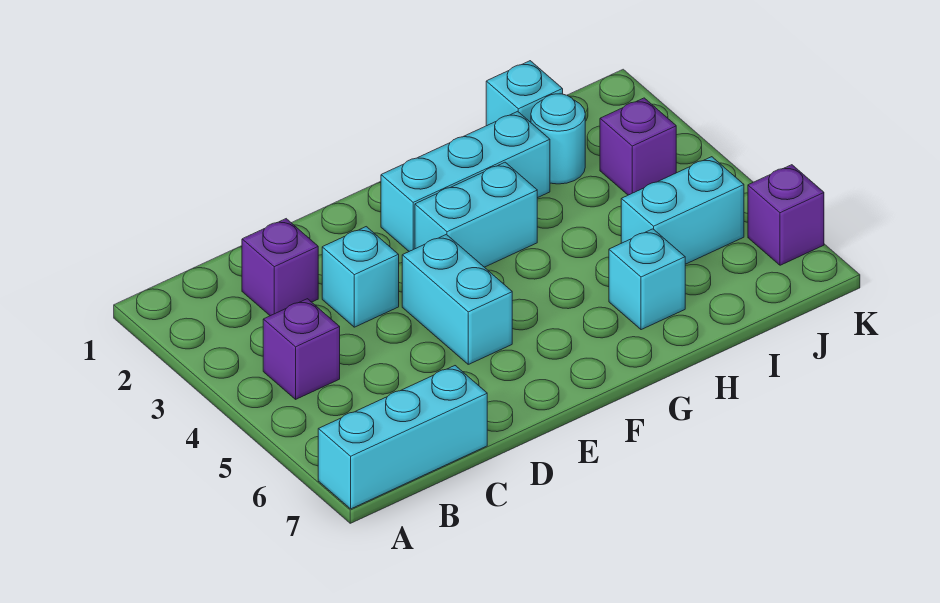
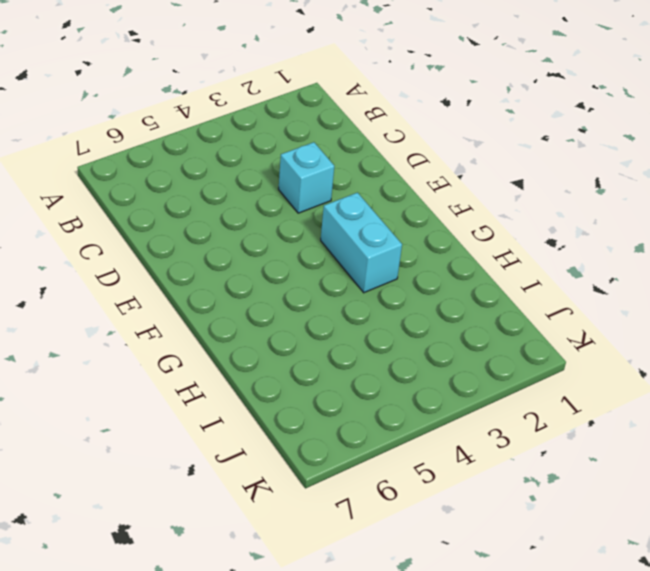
none -> cyan brick A7:C7 level 1
none -> purple brick B4 level 1
none -> purple brick C2 level 1

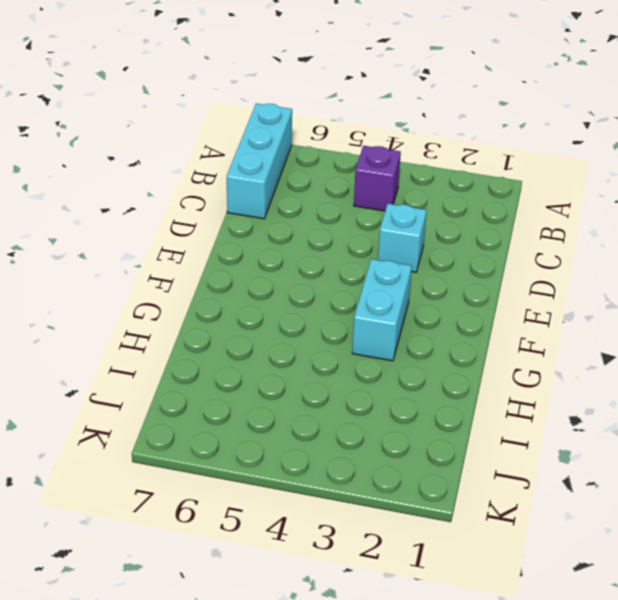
none -> purple brick C2 level 1
none -> cyan brick E4:E5 level 1
none -> cyan brick F2:H2 level 1

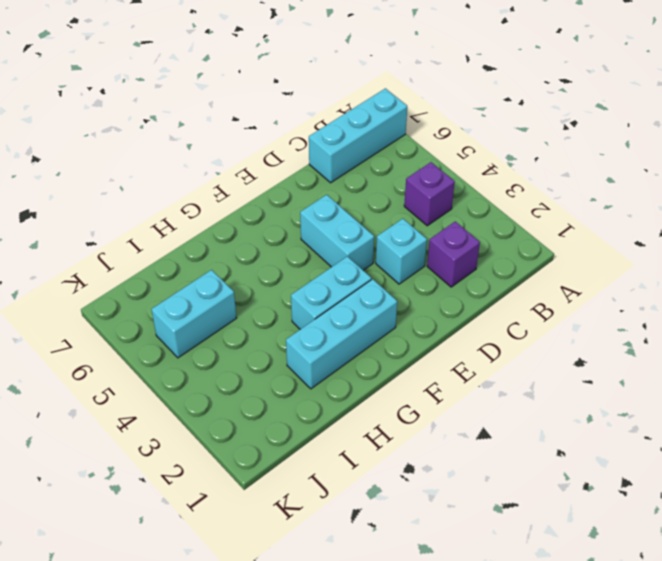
none -> cyan brick H6 level 1
none -> cyan brick I1 level 1
none -> cyan round brick I2 level 1

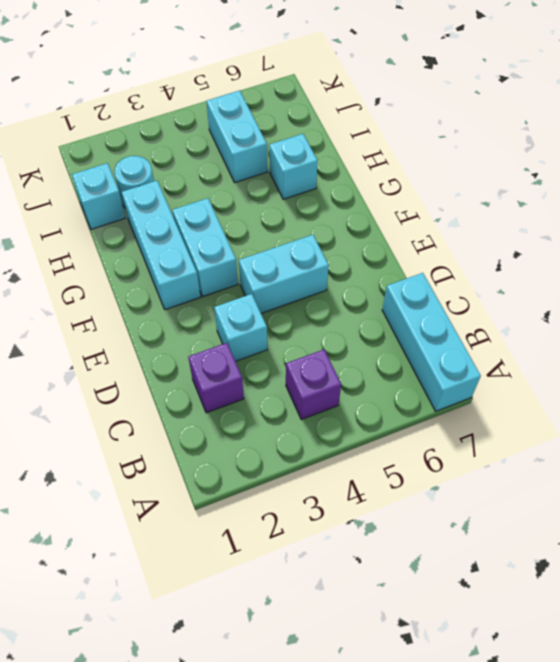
none -> purple brick J3 level 1
none -> purple brick K6 level 1

